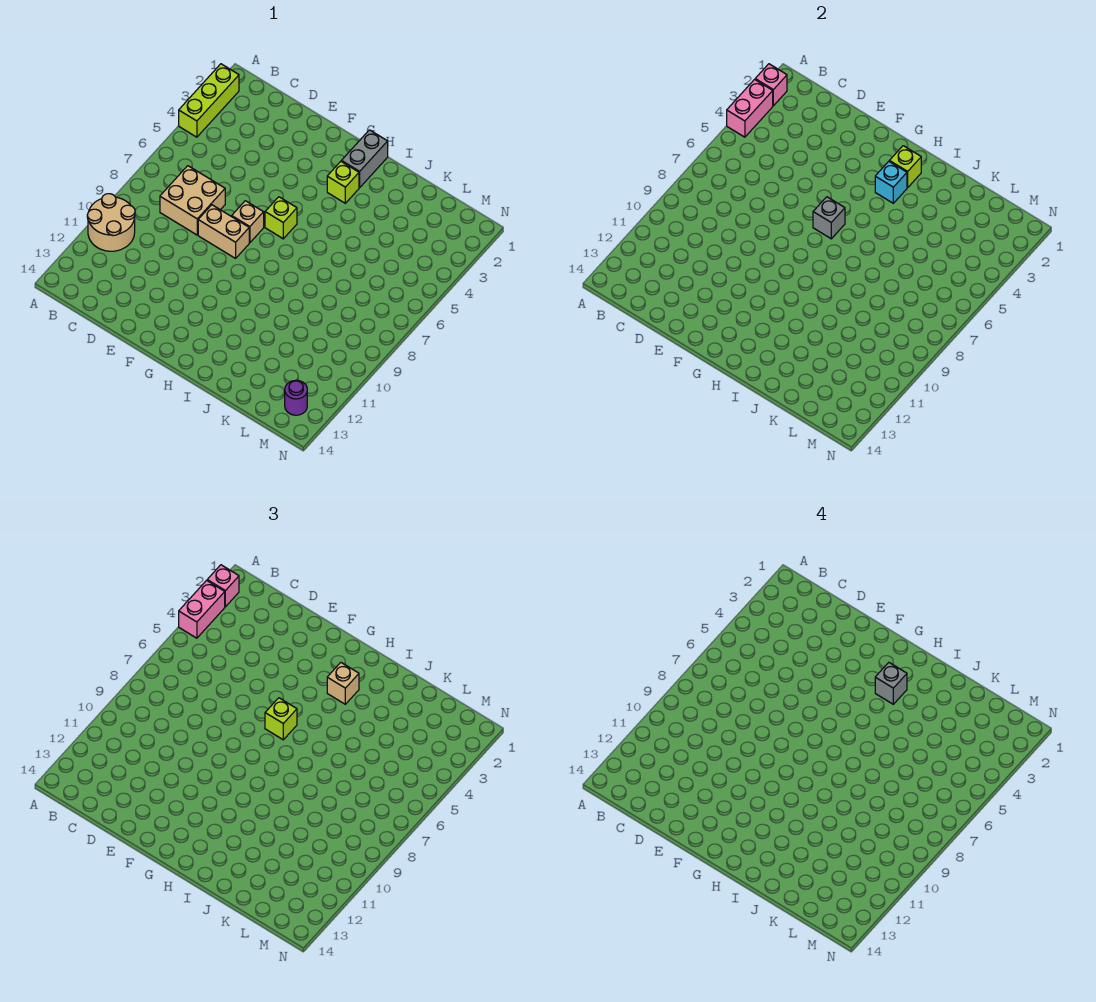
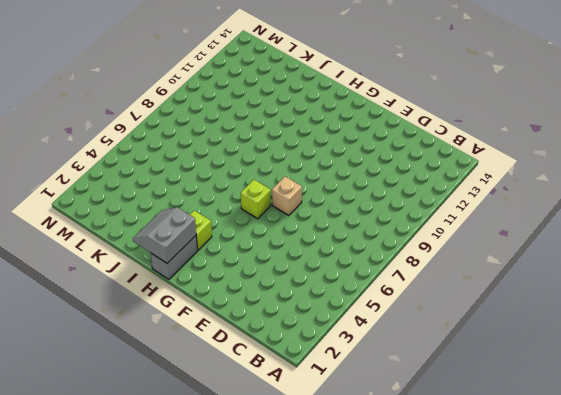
grey slope H1:I2 level 2 top H -> lime brick H2 level 2
none -> lime brick A2:A4 level 1
none -> tan round brick A10:B11 level 1
none -> tan brick C7:D8 level 1

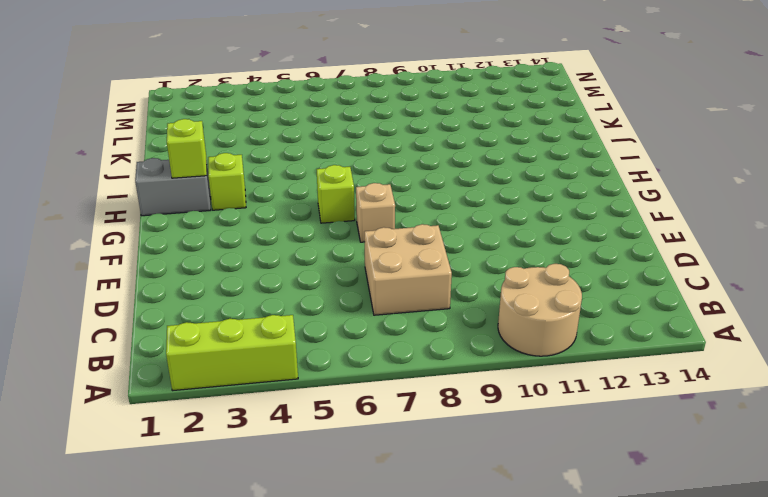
none -> tan brick E8:F8 level 1
none -> purple round brick M13 level 1
none -> pink brick A2 level 2

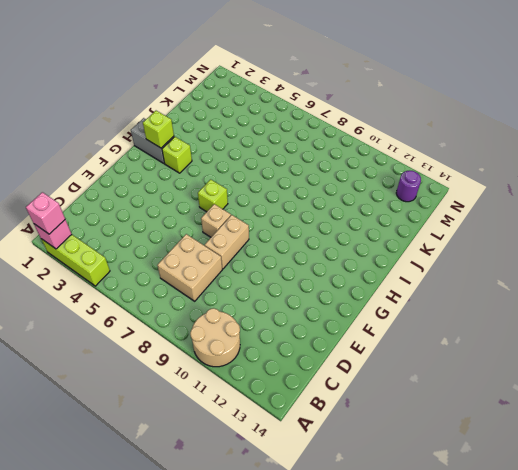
none -> pink brick A3:A4 level 2
none -> grey brick G6 level 2
none -> cyan brick H3 level 2

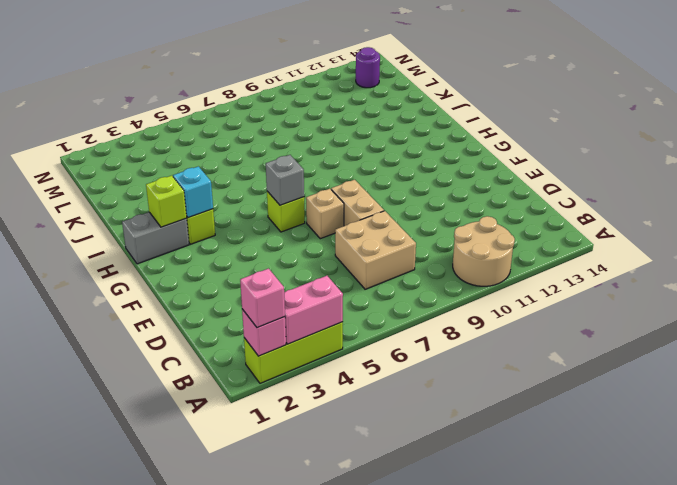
none -> pink brick A3:A4 level 3
none -> lime brick G6 level 3
none -> tan brick H3 level 3

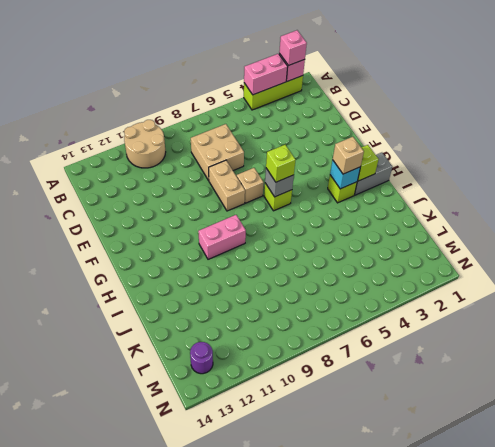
pink brick H9:H10 level 1 -> pink brick A3:A4 level 3
none -> grey brick H3 level 4

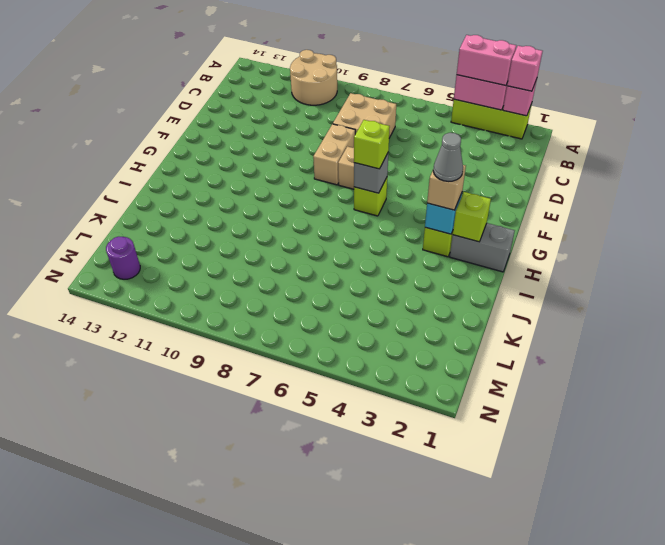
grey cone H3 level 4 -> grey brick H3 level 4

